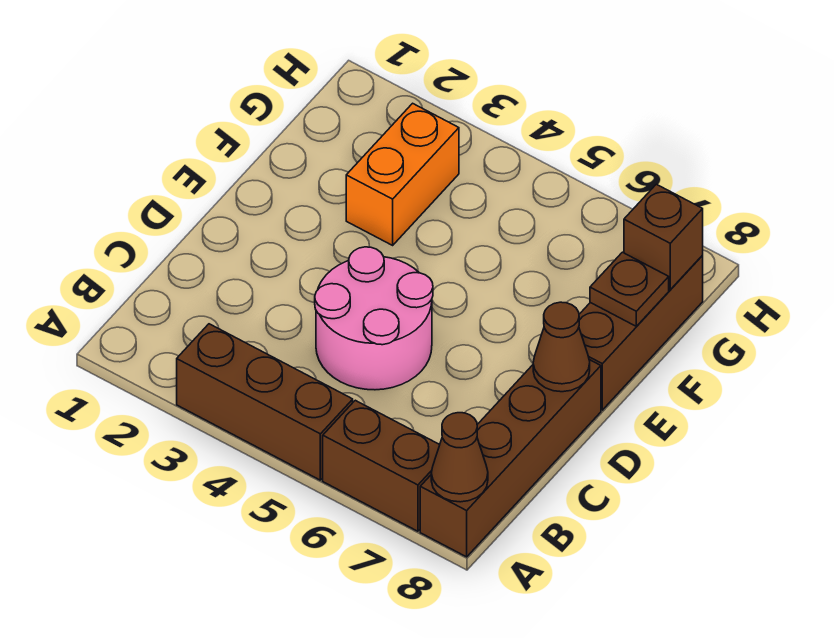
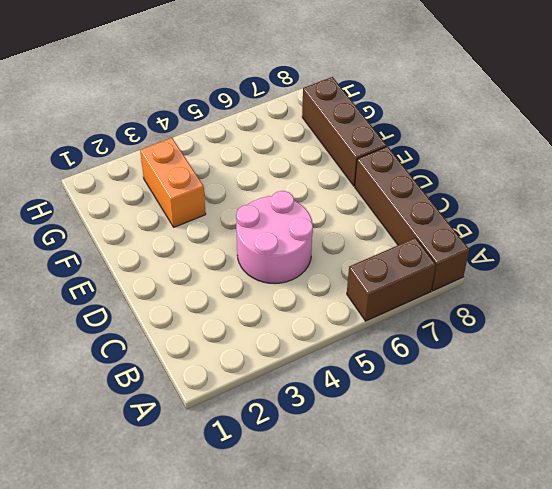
none -> brown brick A3:A5 level 1
none -> brown cone A8 level 2

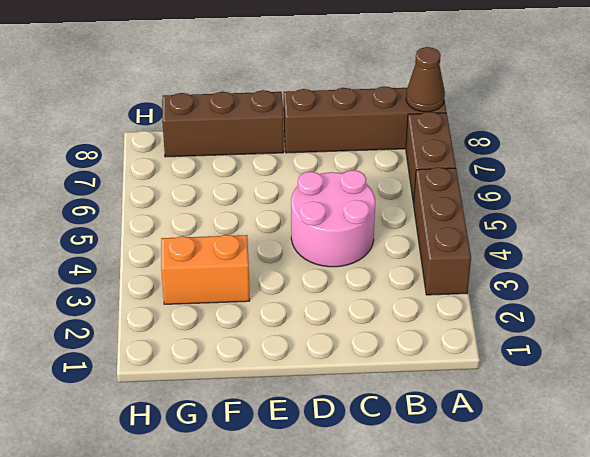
none -> brown cone D8 level 2
none -> brown plate F8 level 2

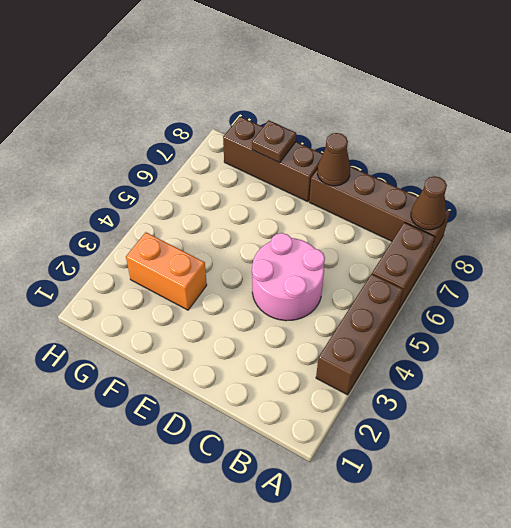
none -> brown brick G8 level 2

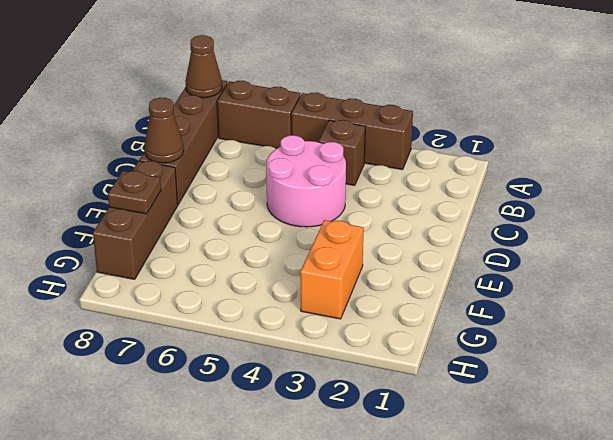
brown brick B4 level 1 -> brown brick G8 level 2

